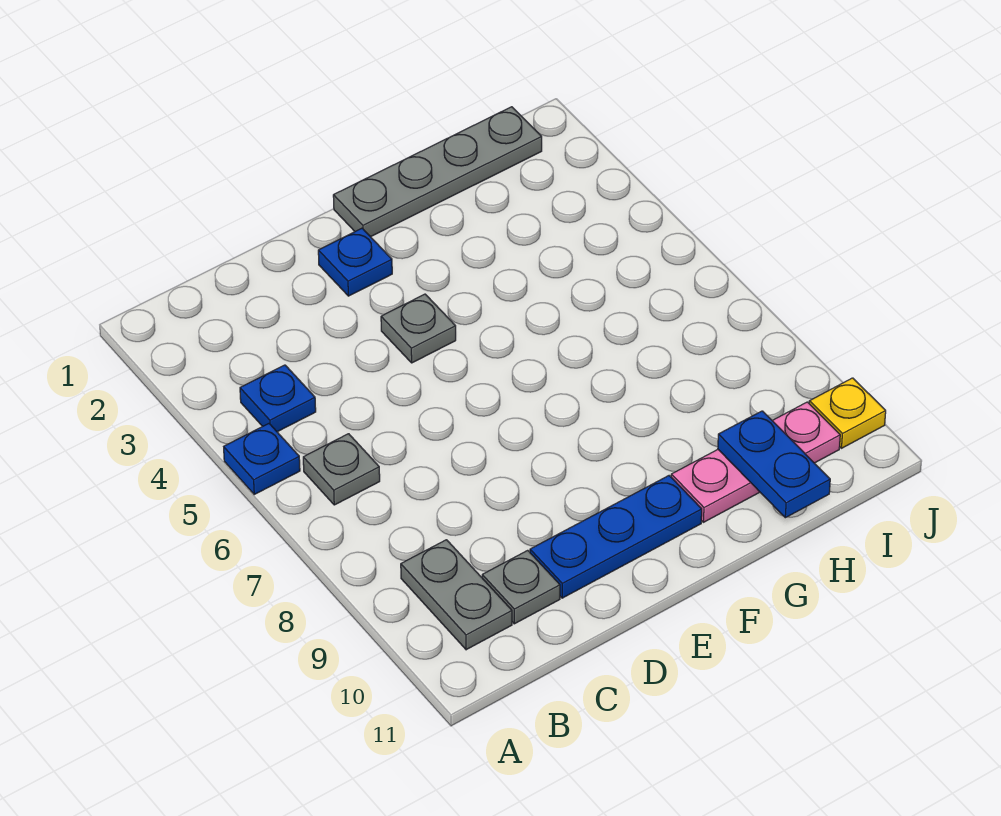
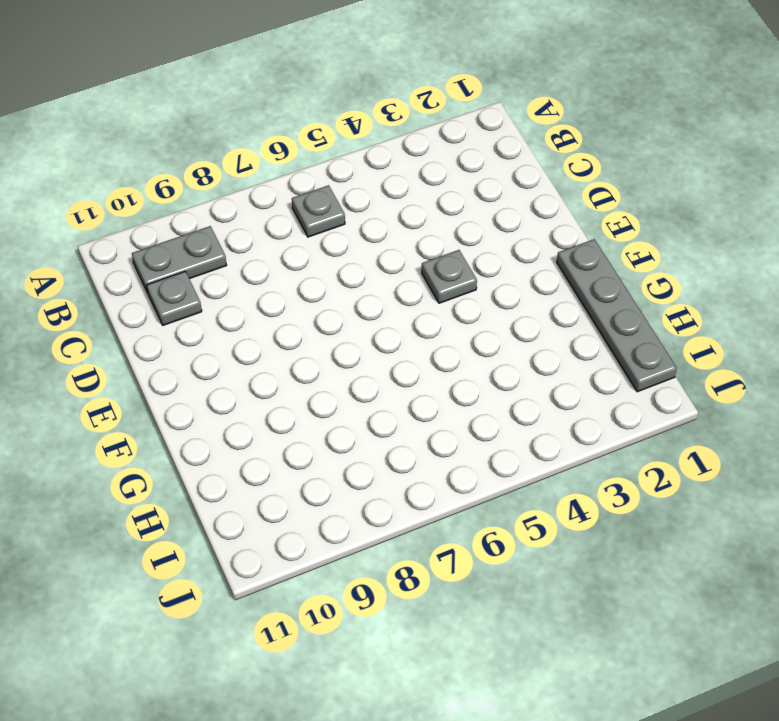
none -> blue plate A5 level 1
none -> blue plate B4 level 1
none -> blue plate D10:F10 level 1

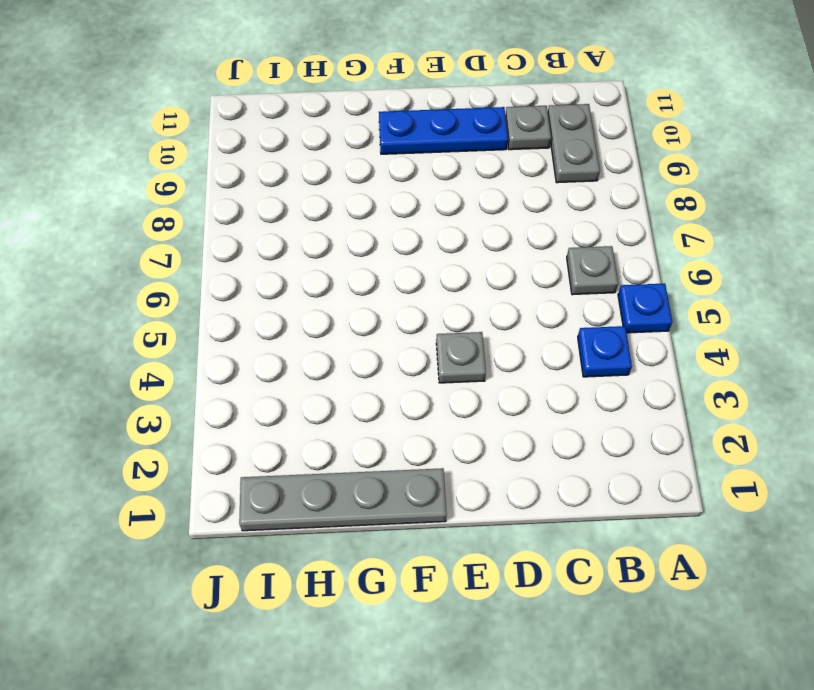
none -> blue plate E2 level 1
none -> pink plate G10:I10 level 1
none -> yellow plate J10 level 1

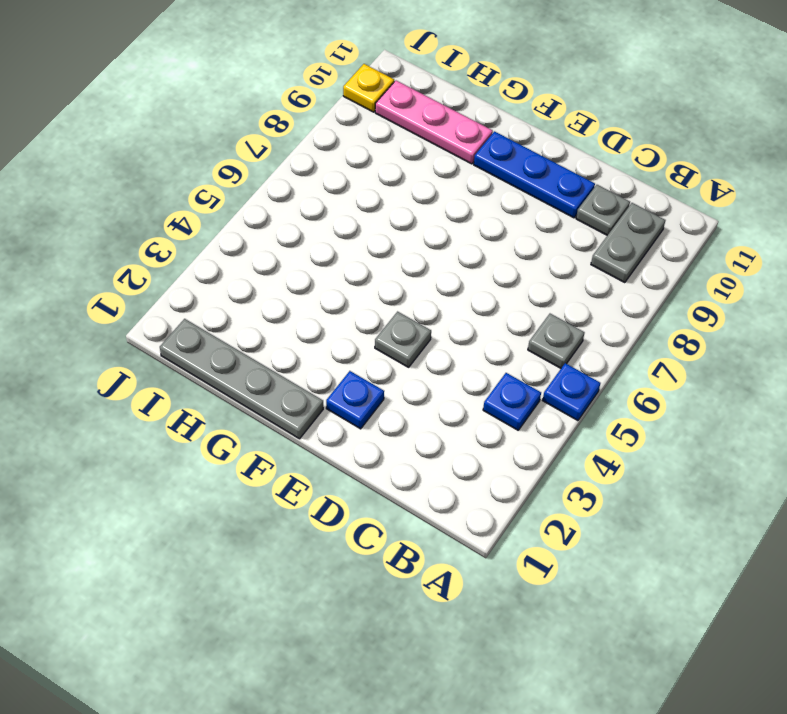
none -> blue plate H10:H11 level 2

